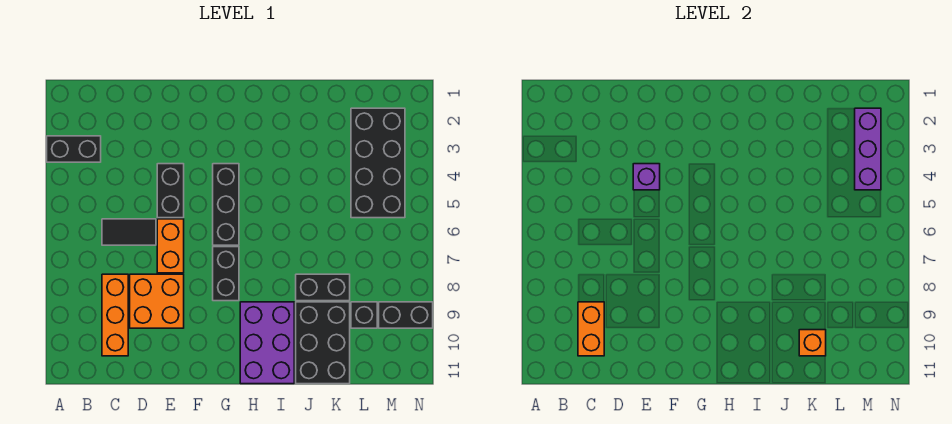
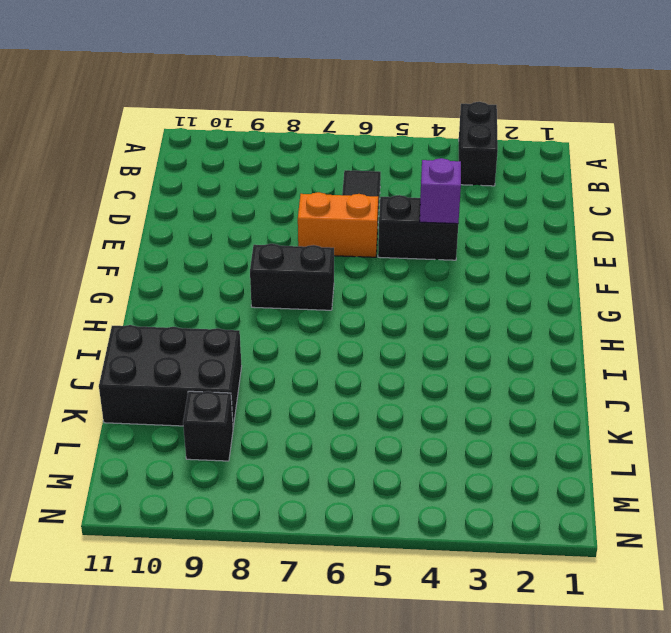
none -> orange brick C8:C10 level 1
none -> orange brick D8:E9 level 1
none -> black brick G4:G6 level 1

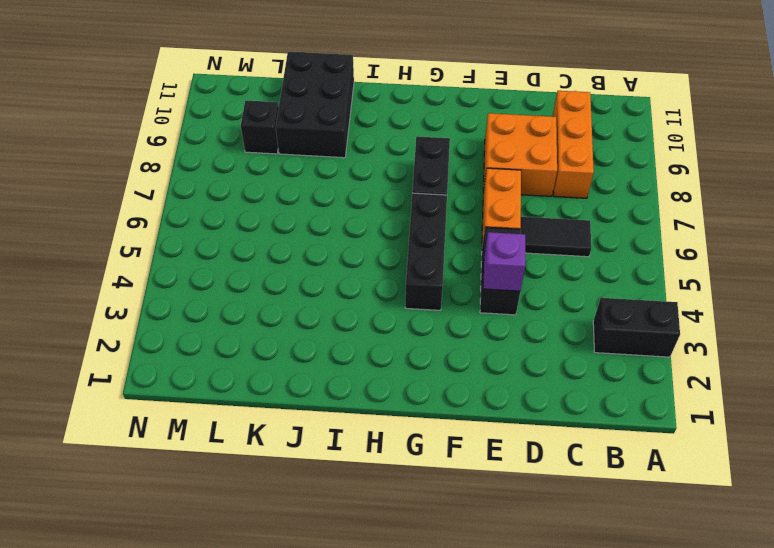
none -> purple brick H9:I11 level 1
none -> black brick J8:K8 level 1
none -> black brick L2:M5 level 1

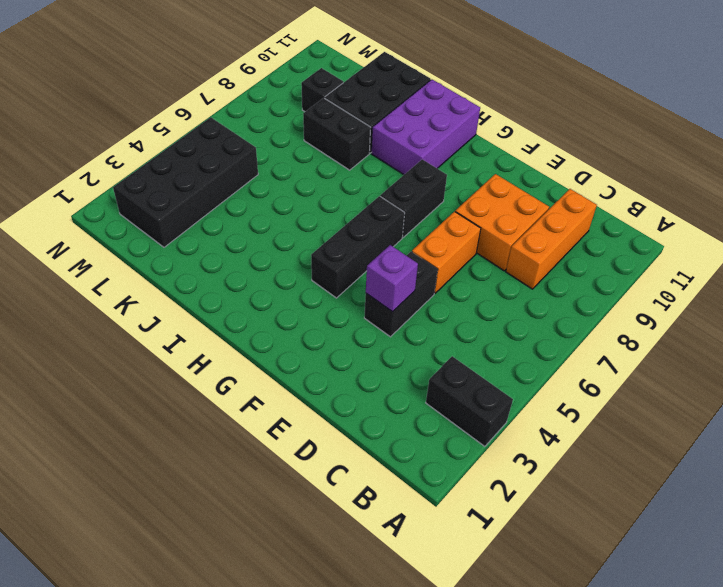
none -> black tile C6:D6 level 1
none -> black brick M9:N9 level 1
none -> orange brick C9:C10 level 2

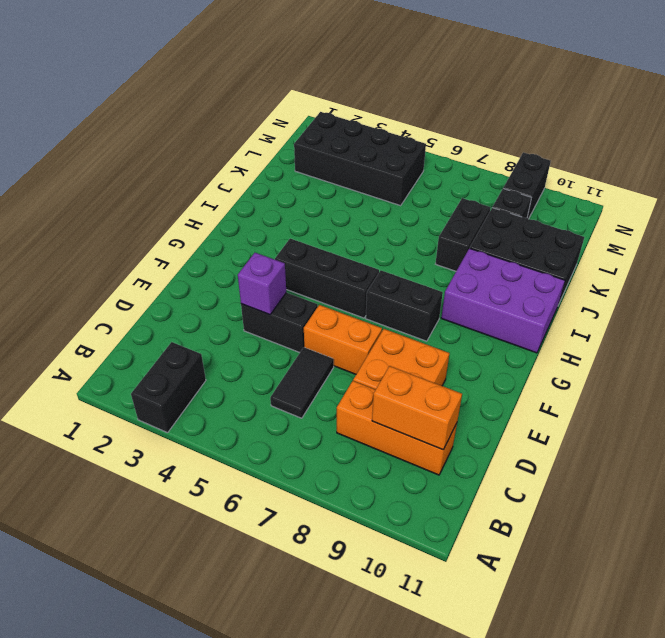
none -> orange brick K10 level 2
none -> purple brick M2:M4 level 2

